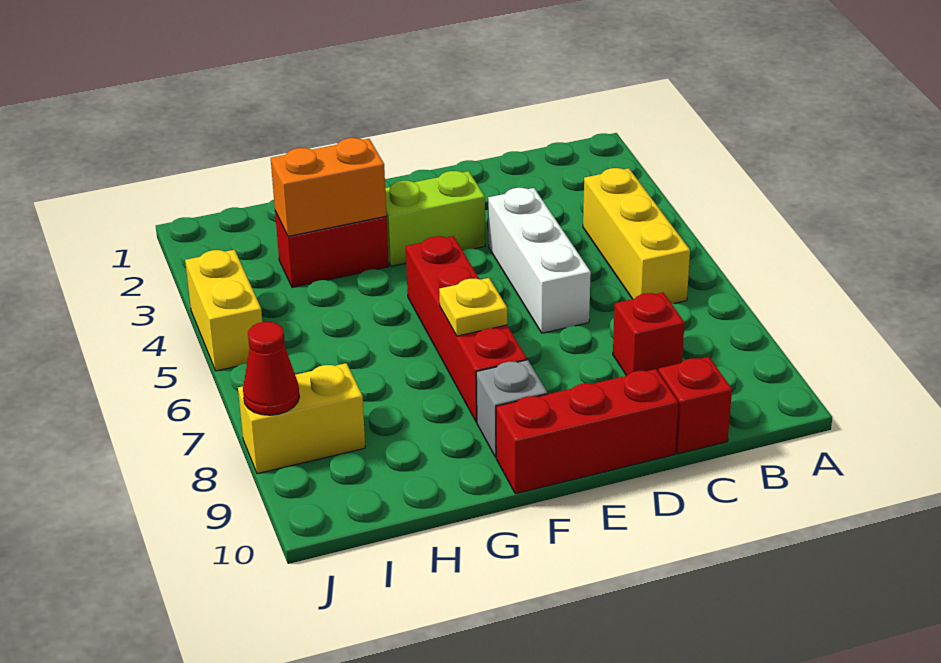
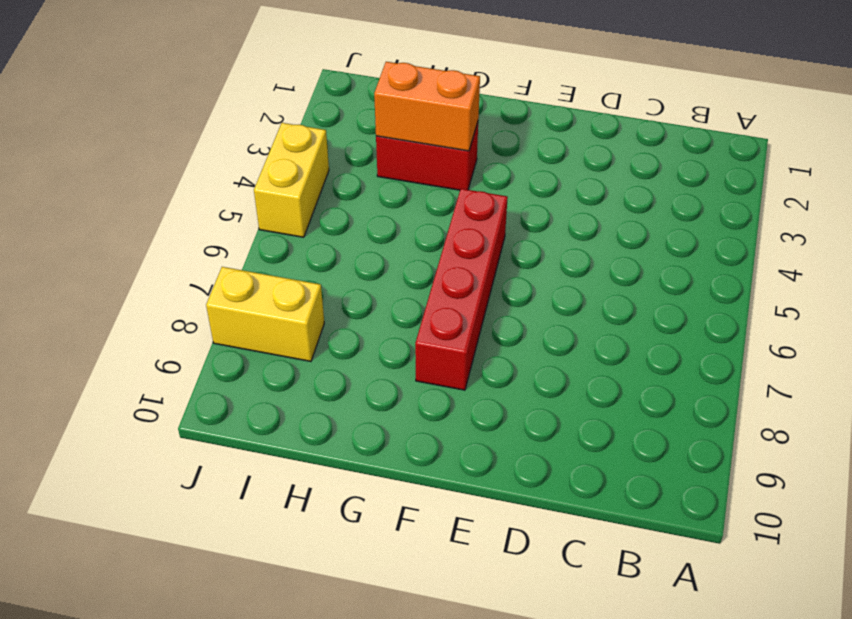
none -> yellow brick B4:B6 level 1
none -> red brick C8 level 1
none -> red brick C10 level 1

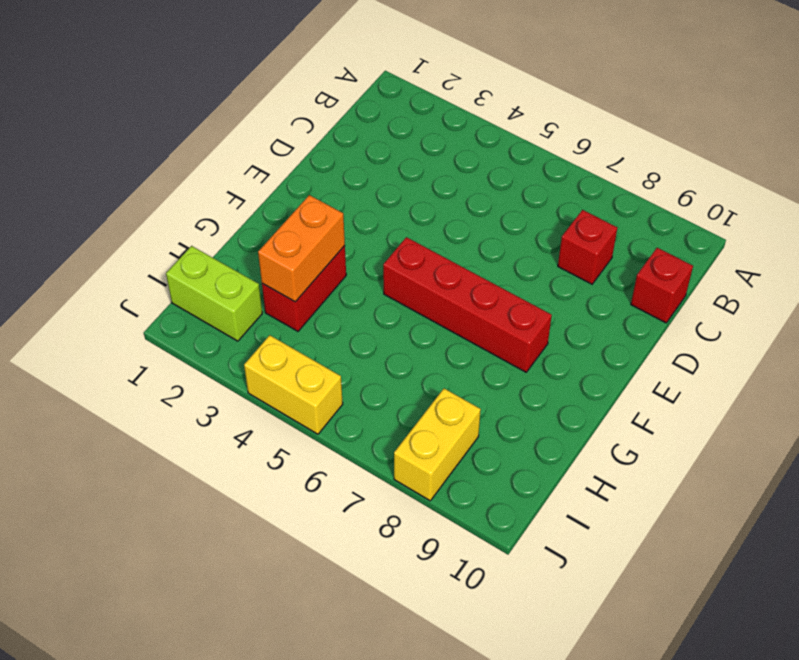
lime brick I1:I2 level 1 -> lime brick E3:F3 level 1
none -> yellow brick B4:B6 level 1
none -> white brick D4:D6 level 1
none -> red brick D10:F10 level 1

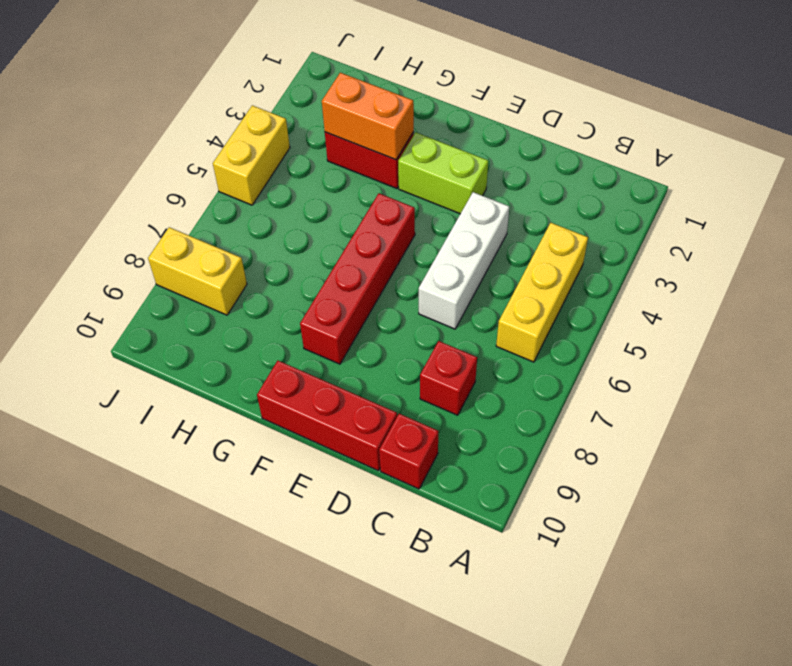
none -> grey brick F9 level 1
none -> yellow plate F7 level 2
none -> red cone J8 level 2

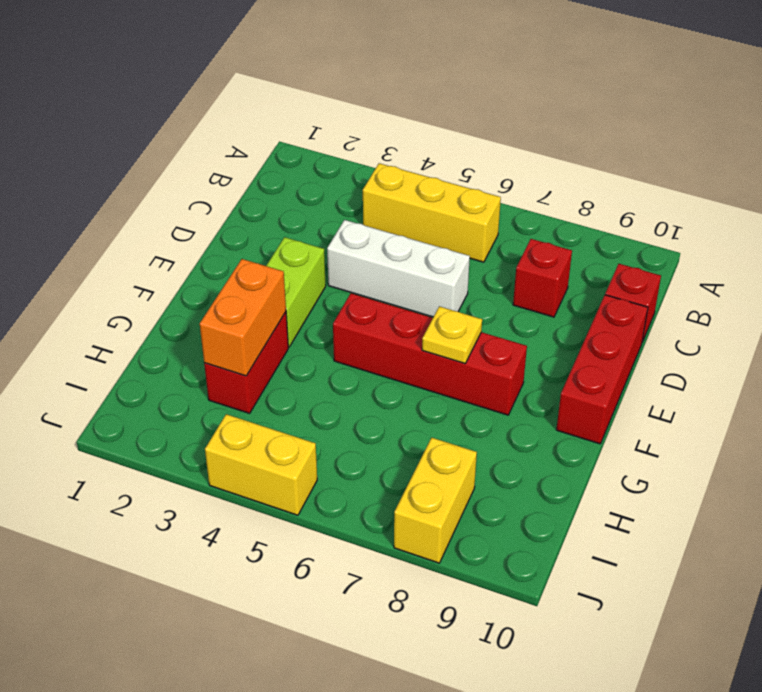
none -> grey brick F9 level 1
none -> red cone J8 level 2

